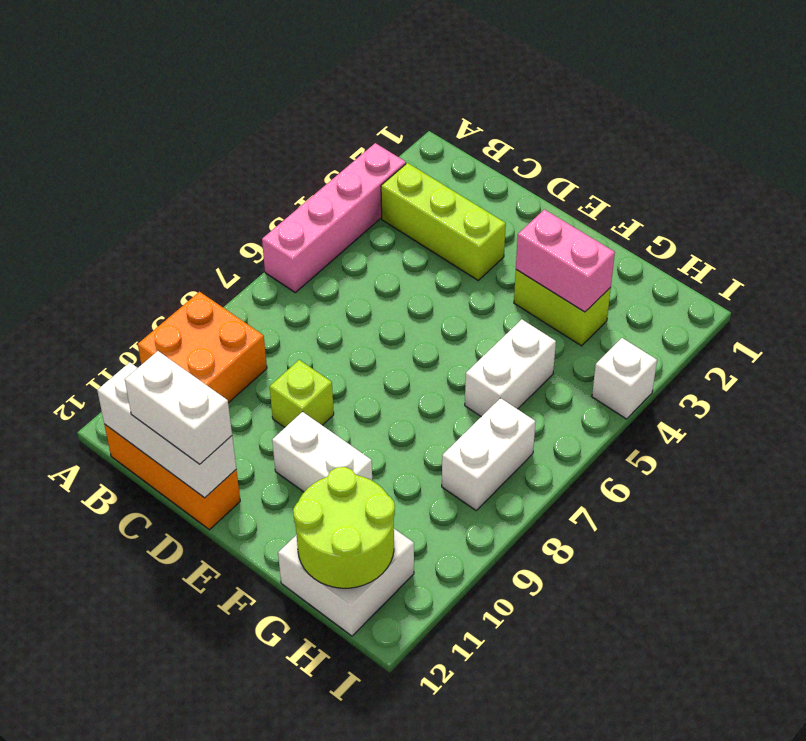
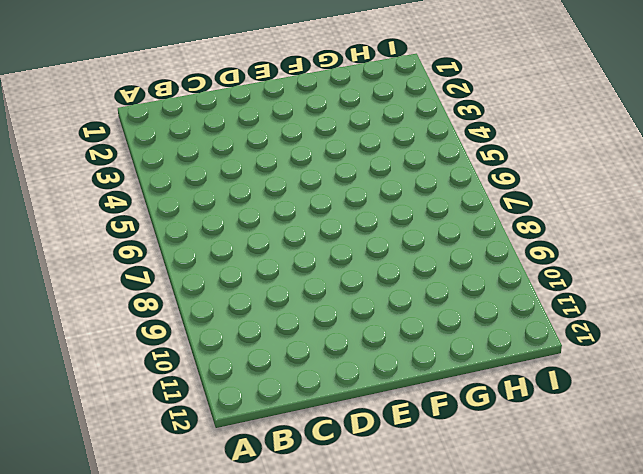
none -> pink brick A3:A6 level 1
none -> orange brick A9:B10 level 1
none -> lime brick B3:D3 level 1

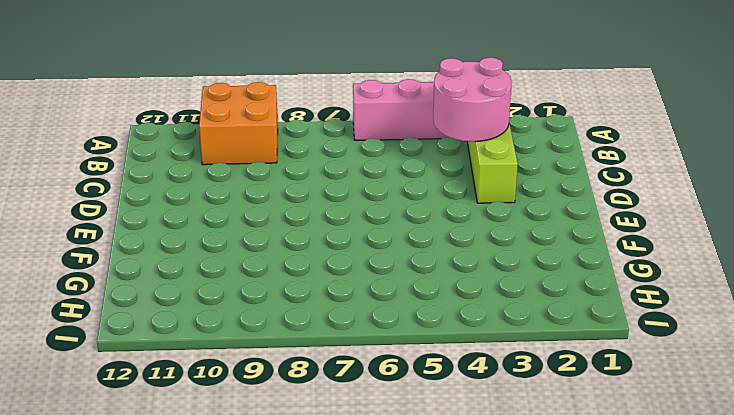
pink round brick B3:C4 level 2 -> none
none -> orange brick B12:D12 level 1
none -> lime brick D9 level 1
none -> white brick E10:F10 level 1

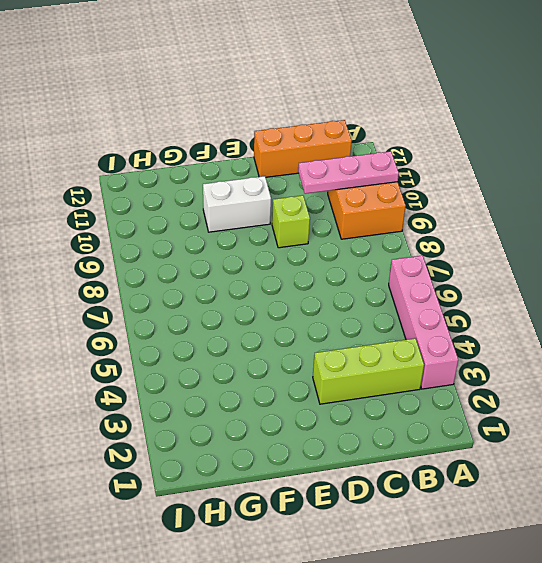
pink plate A10:C10 level 2 -> none
none -> lime brick F3:G3 level 1
none -> white brick G5:G6 level 1
none -> white brick G11:H12 level 1

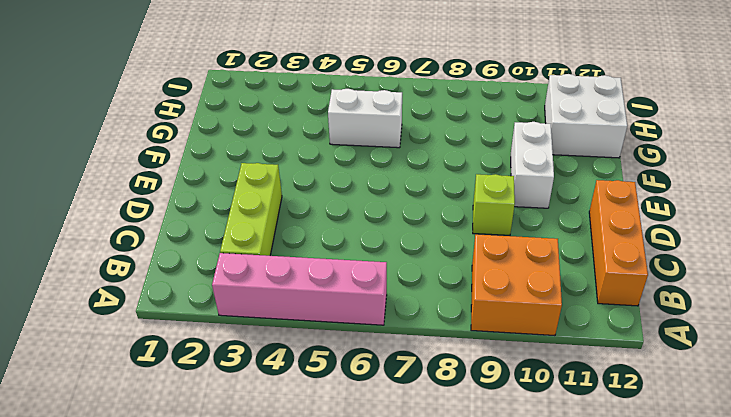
none -> lime brick F3:G3 level 1
none -> white brick H7:H8 level 1
none -> white brick I4 level 1

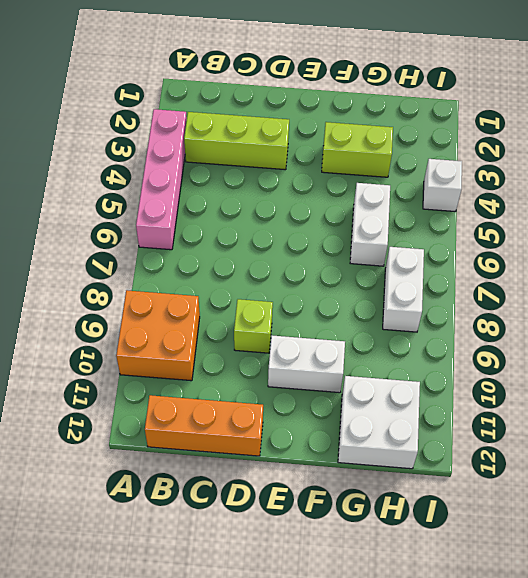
none -> white brick B12:D12 level 2
none -> pink brick F3:G3 level 2
none -> lime round brick G11:H12 level 2

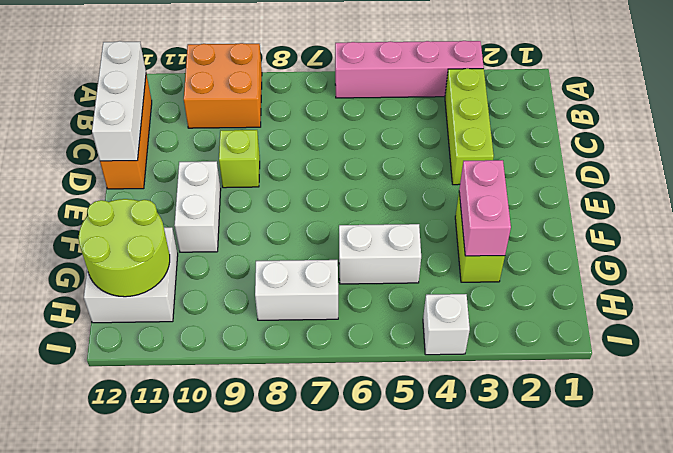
none -> white brick C12:D12 level 3

